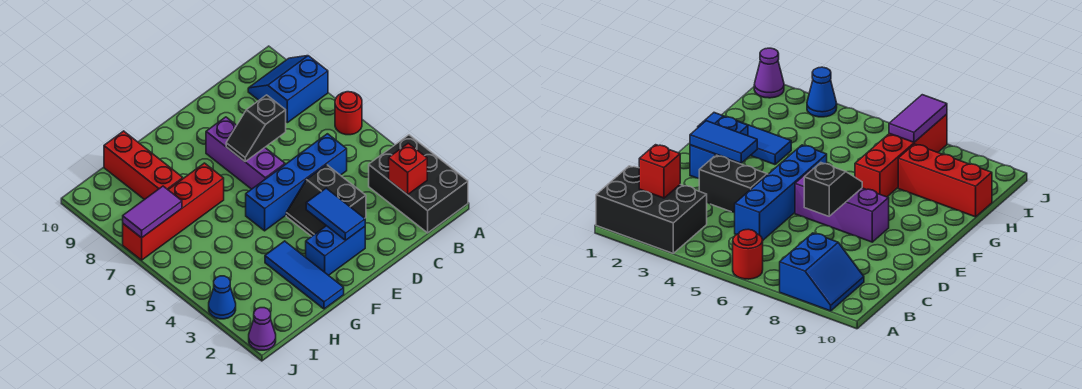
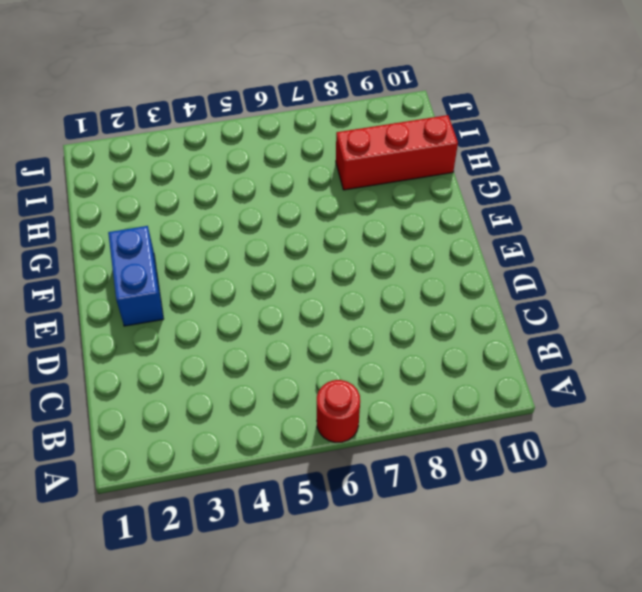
none -> black brick A1:B3 level 1
none -> blue slope A8:B9 level 1 top 8
none -> blue brick C5:F5 level 1

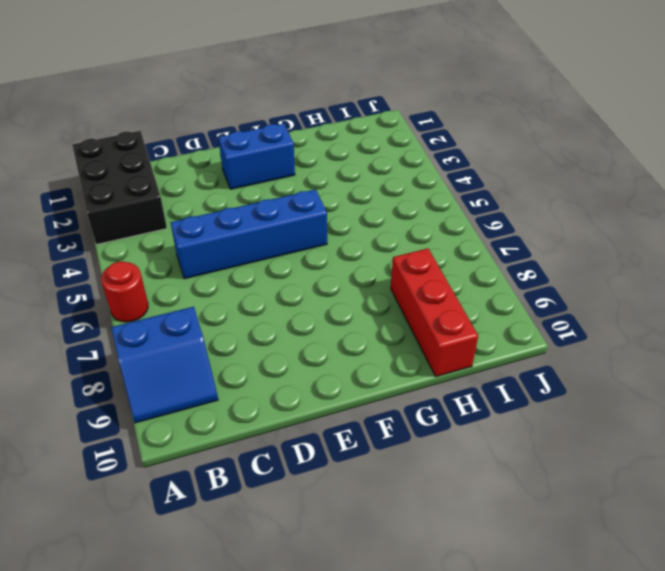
none -> black slope D3:E4 level 1 top D
none -> purple brick E6:E8 level 1
none -> blue tile G1:G3 level 1

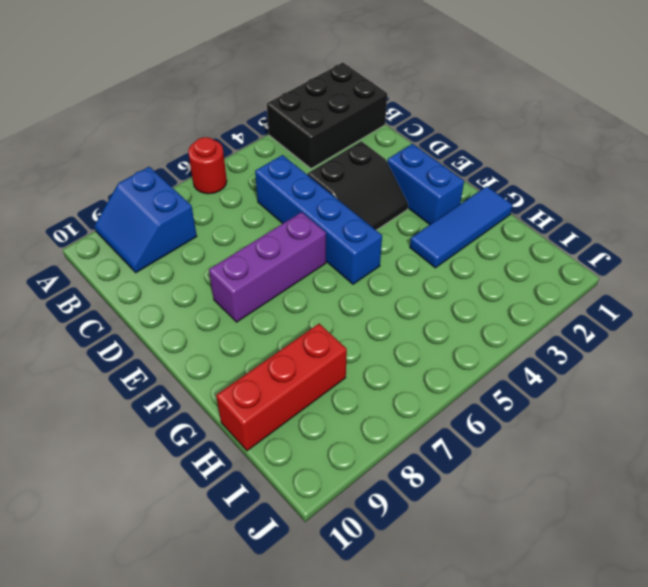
none -> red brick G7:J7 level 1
none -> purple cone J1 level 1
none -> blue cone J3 level 1

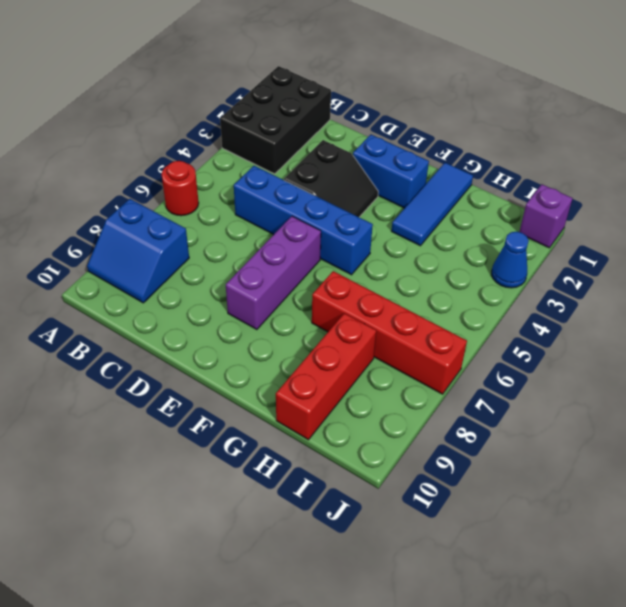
purple brick J1 level 1 -> purple cone J1 level 1
none -> red brick B2 level 2
none -> black slope D7:E7 level 2 top D
none -> blue tile E2:E3 level 2

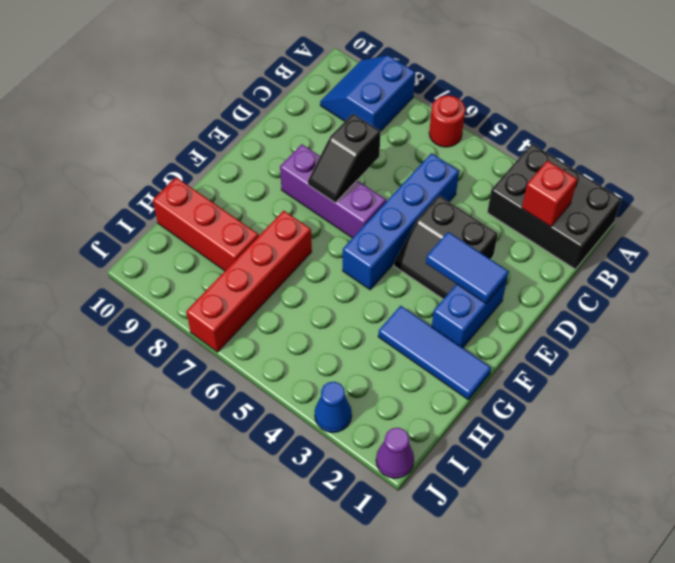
none -> purple tile I7:J7 level 2

